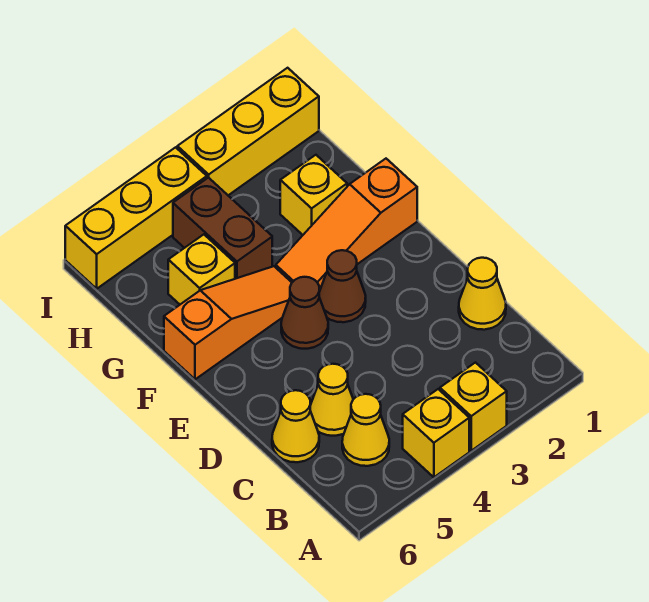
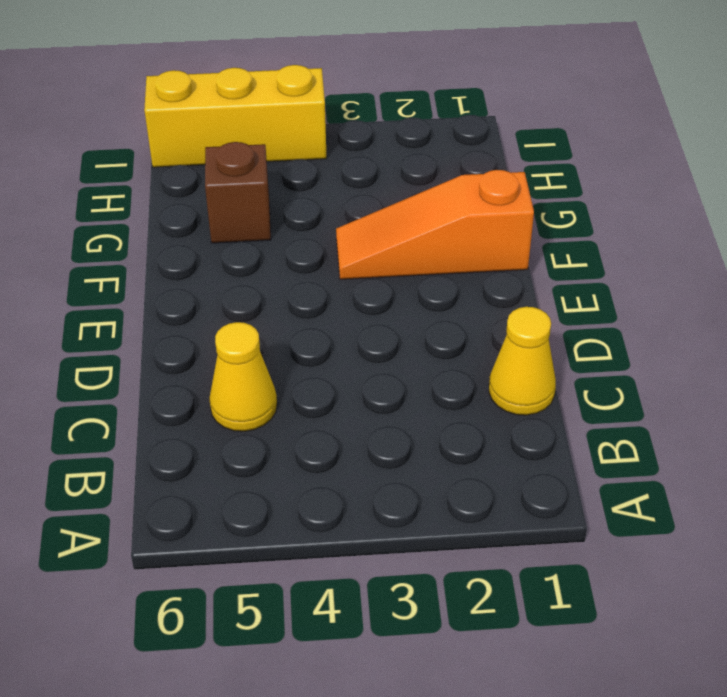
brown brick G5 level 1 -> yellow brick G5 level 1
none -> yellow brick A3 level 1
none -> yellow brick A4 level 1
none -> yellow cone B5 level 1

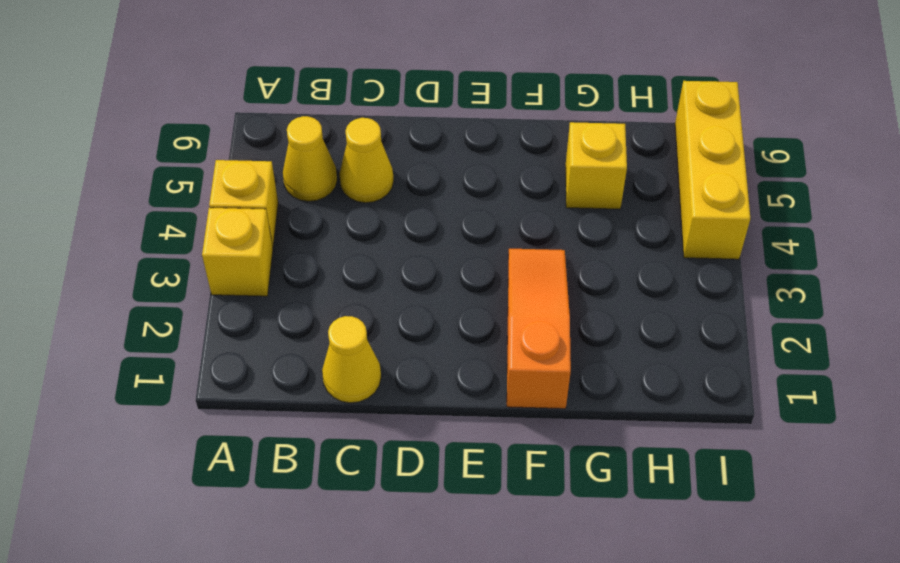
none -> yellow cone C6 level 1
none -> brown cone E3 level 1
none -> brown cone E4 level 1

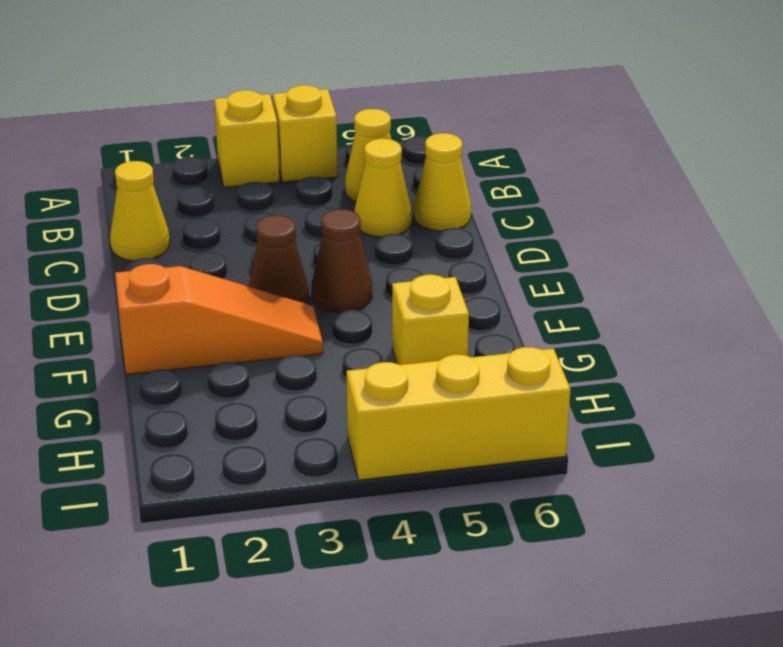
none -> orange slope F4:F6 level 1 top 6
none -> yellow brick G2 level 1
none -> brown brick G4:H4 level 1

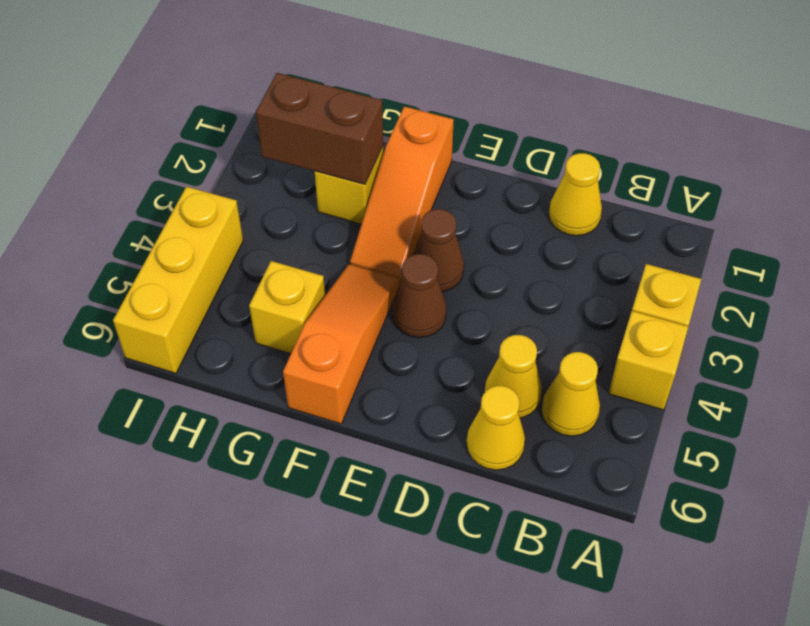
brown brick G2:H2 level 2 -> brown brick G4:H4 level 1
none -> yellow brick I1:I3 level 1

